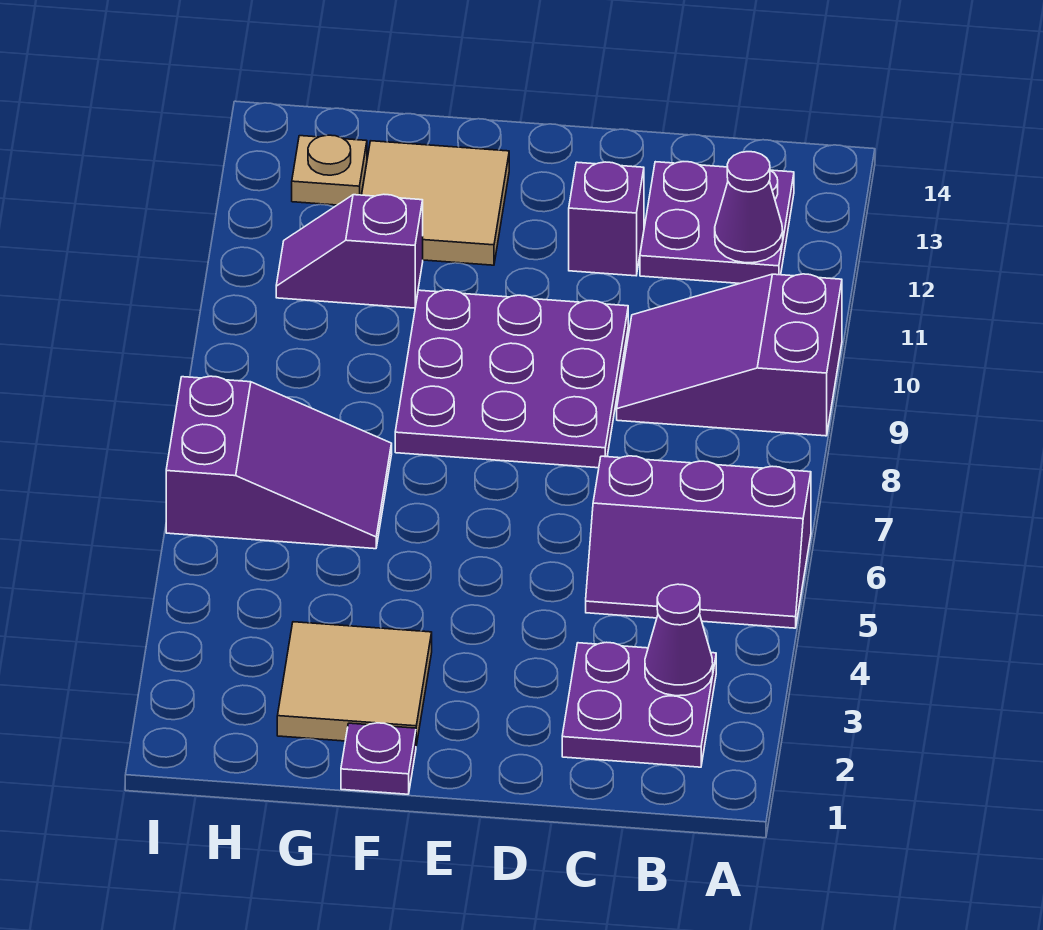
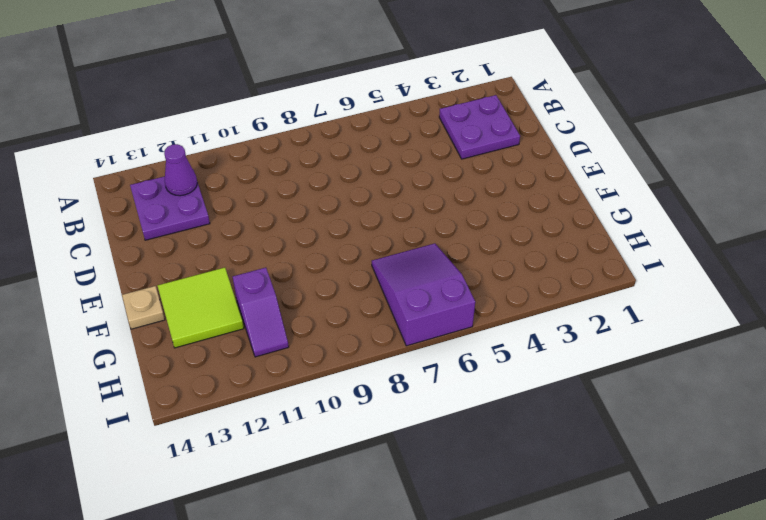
lime tile F12:G13 level 1 -> tan tile F12:G13 level 1
tan plate F14 level 1 -> tan plate H13 level 1
none -> purple slope A5:C6 level 1 top 6
none -> purple slope A9:C10 level 1 top A
none -> purple plate D8:F10 level 1

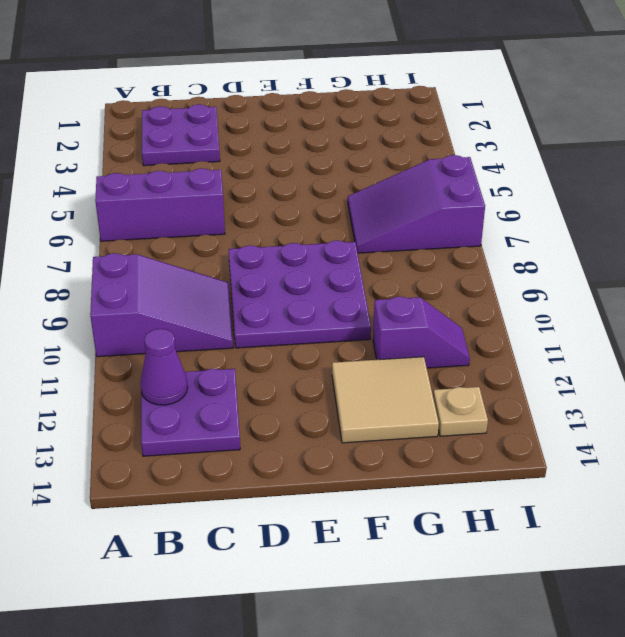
none -> purple brick D12 level 1
none -> purple plate F1 level 1
none -> tan tile F2:G3 level 1

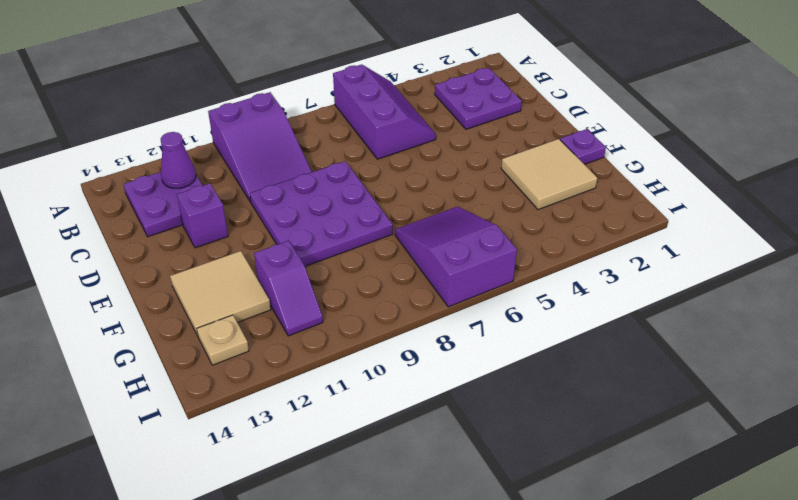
none -> purple cone B3 level 2

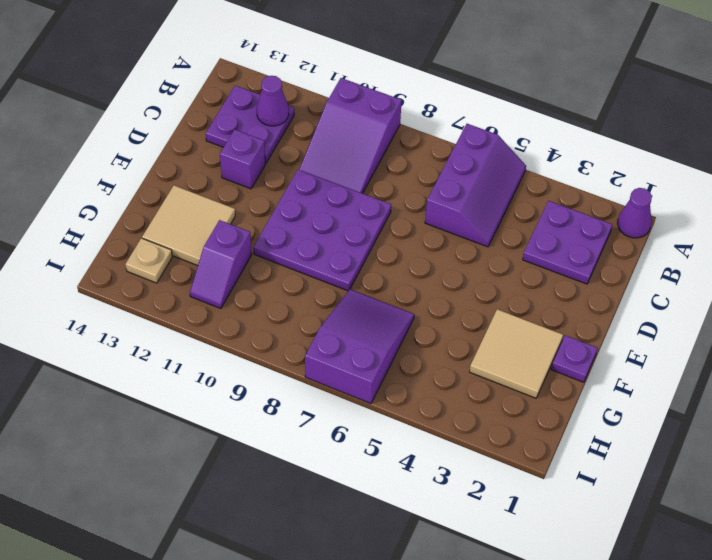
purple cone A1 level 1 -> purple cone B3 level 2

